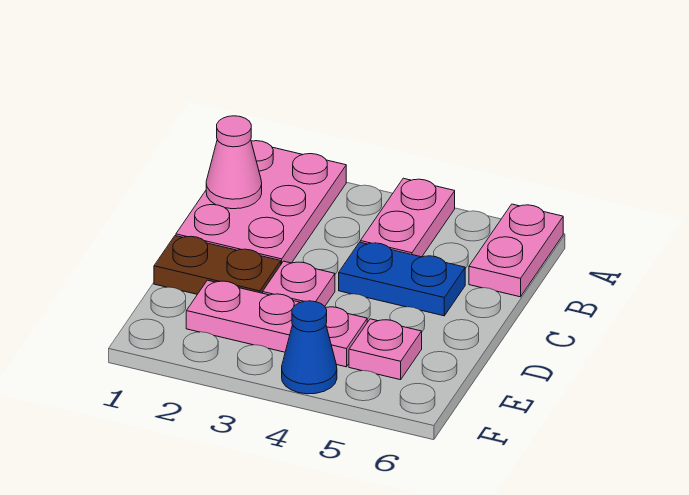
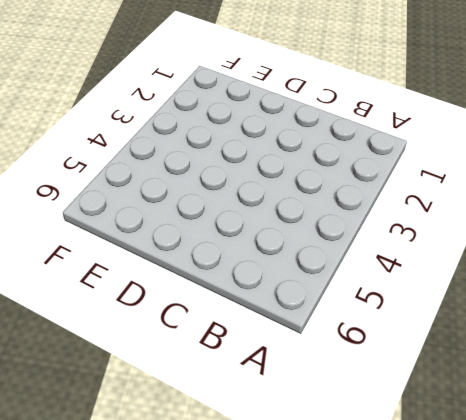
none -> pink plate A1:C2 level 1
none -> pink plate A4:B4 level 1

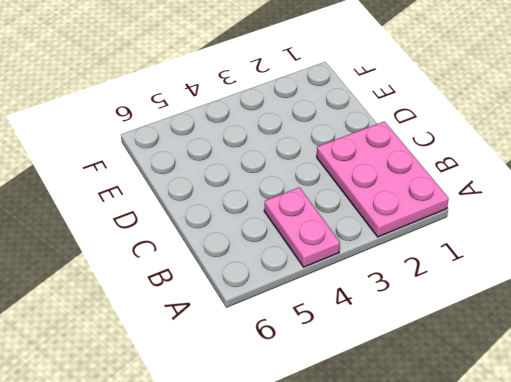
none -> pink plate A6:B6 level 1
none -> blue plate C4:C5 level 1

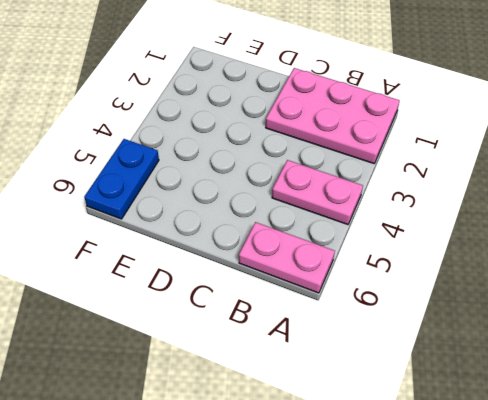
blue plate F5:F6 level 1 -> blue plate C4:C5 level 1
none -> brown plate D1:D2 level 1
none -> pink plate D3 level 1

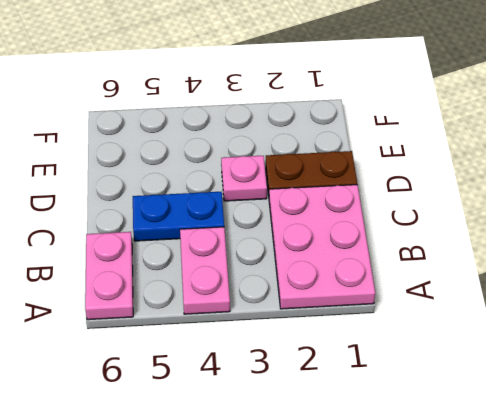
none -> pink plate E2:E4 level 1
none -> pink plate E5 level 1

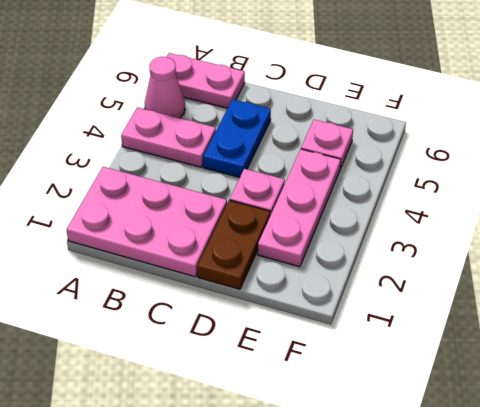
pink cone A5 level 1 -> pink cone B1 level 2
none -> blue cone F4 level 1

